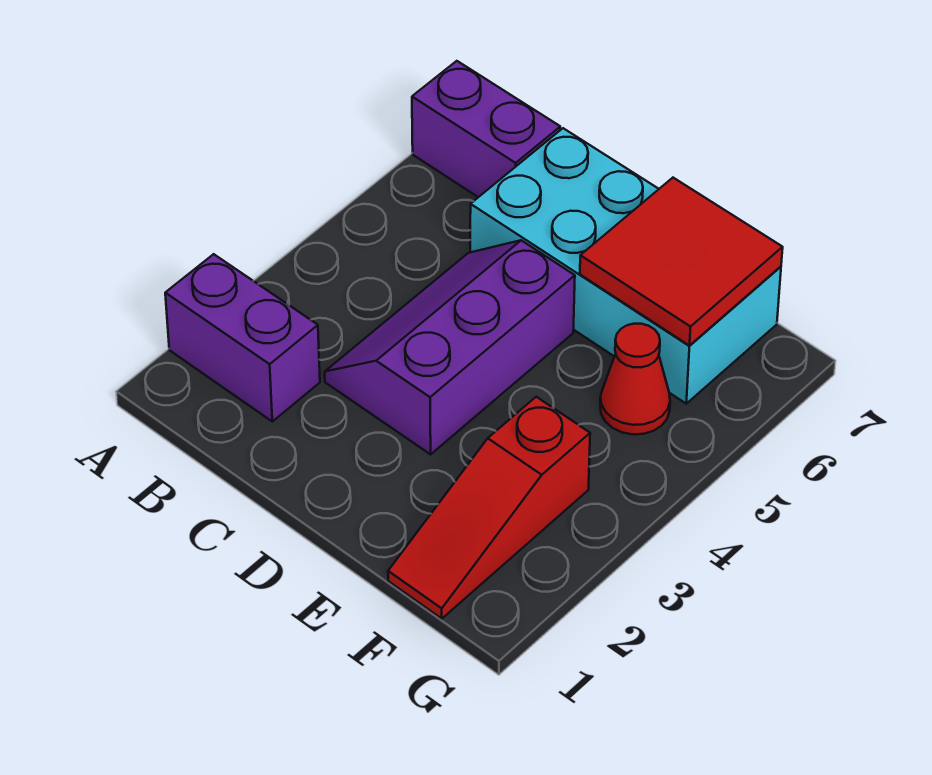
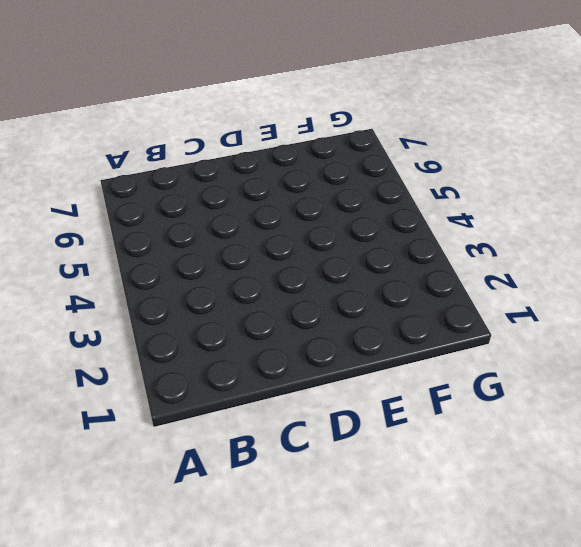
none -> purple brick A2:B2 level 1
none -> purple brick A7:B7 level 1

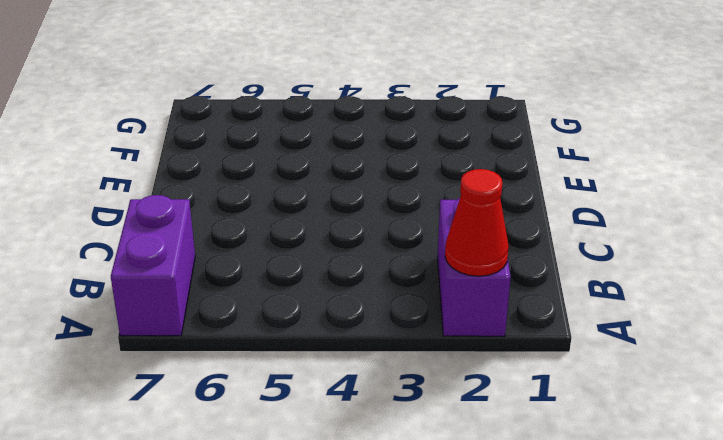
red cone A2 level 2 -> red cone F5 level 1
none -> purple slope C3:D5 level 1 top D
none -> cyan brick C6:F7 level 1

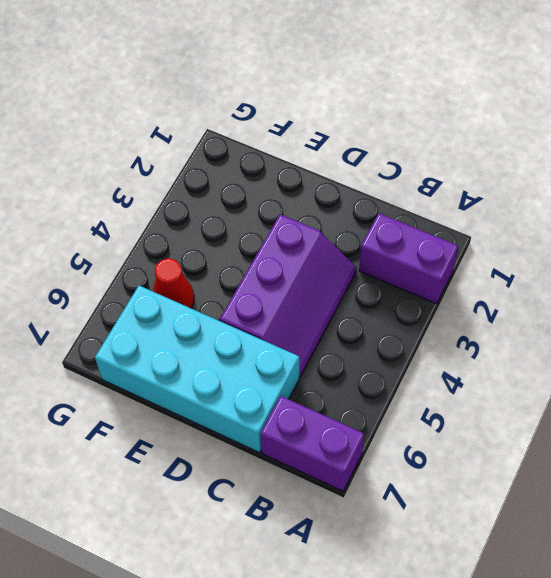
none -> red slope F1:F3 level 1 top 3
none -> red tile E6:F7 level 2

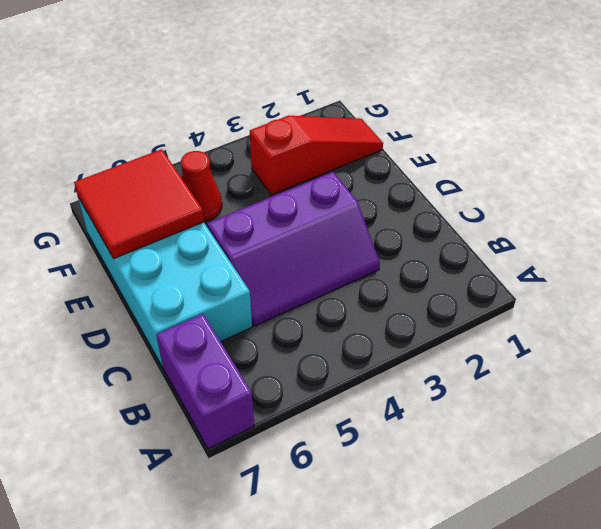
none -> purple brick A2:B2 level 1

